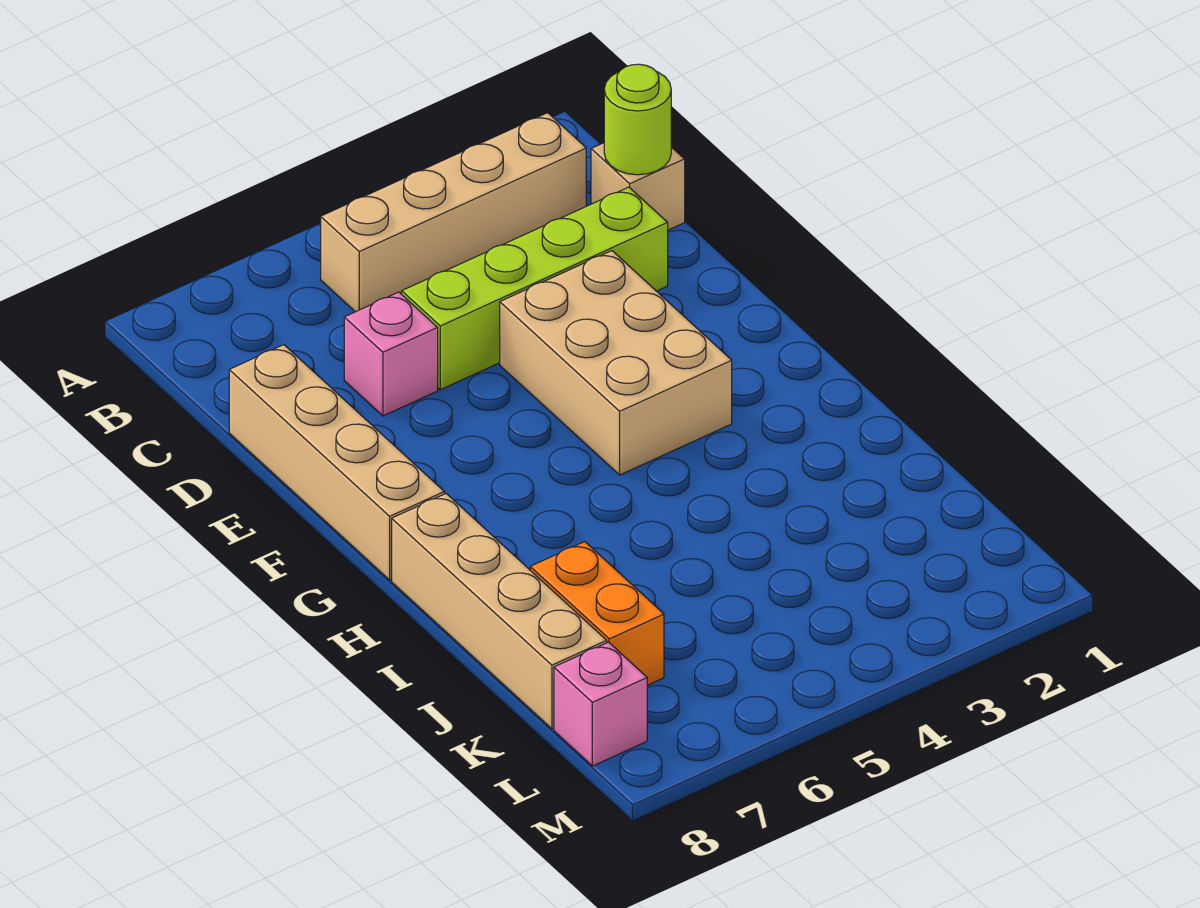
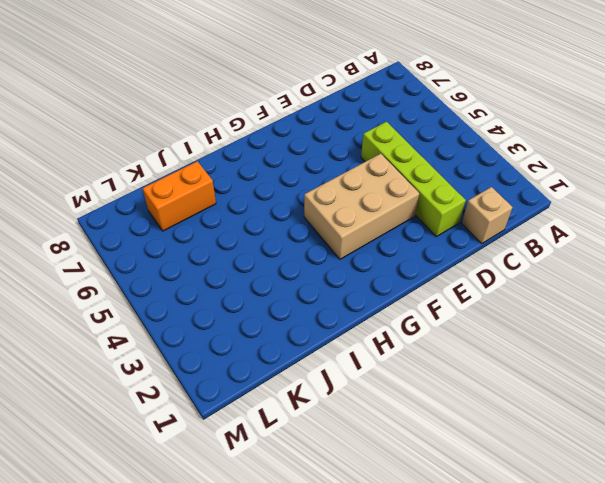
none -> tan brick B2:B5 level 1
none -> pink brick D6 level 1

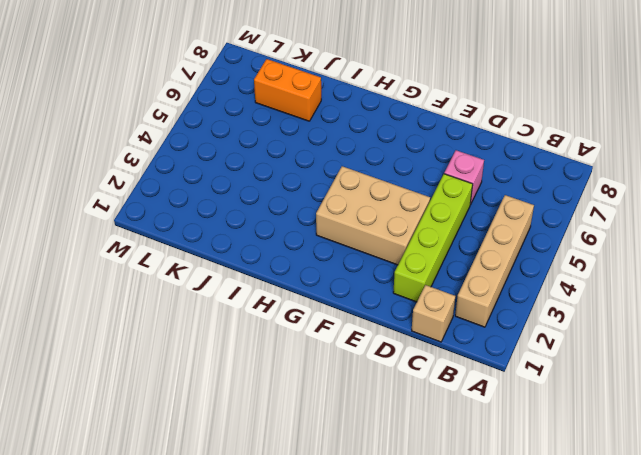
none -> tan brick D8:G8 level 1
none -> tan brick H8:K8 level 1

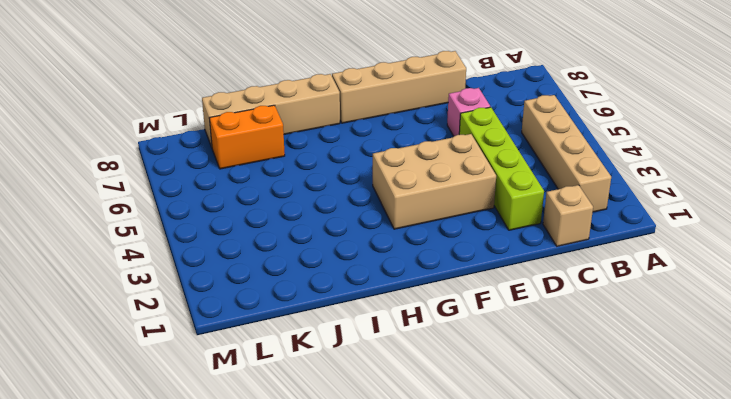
none -> pink brick L8 level 1
none -> lime round brick C1 level 2

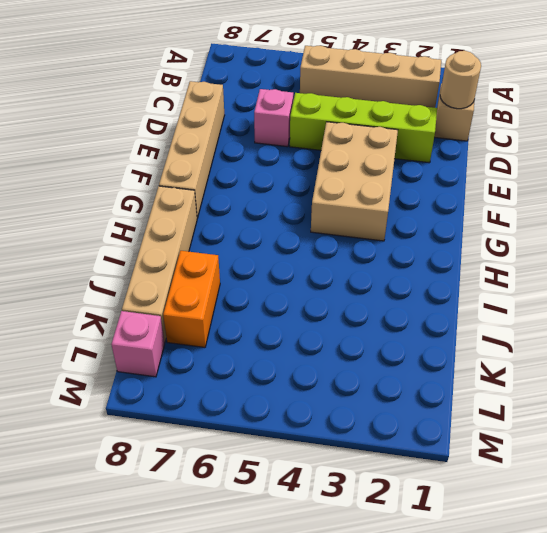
tan round brick C1 level 2 -> lime round brick C1 level 2

